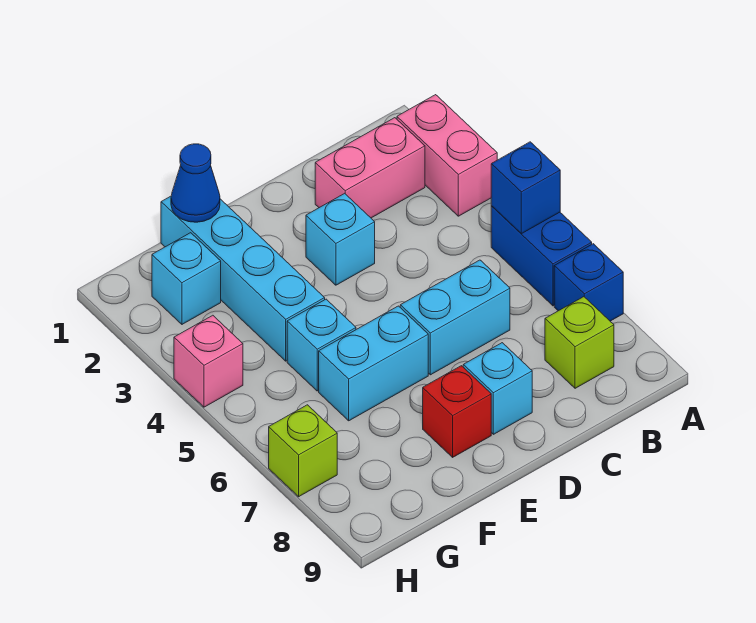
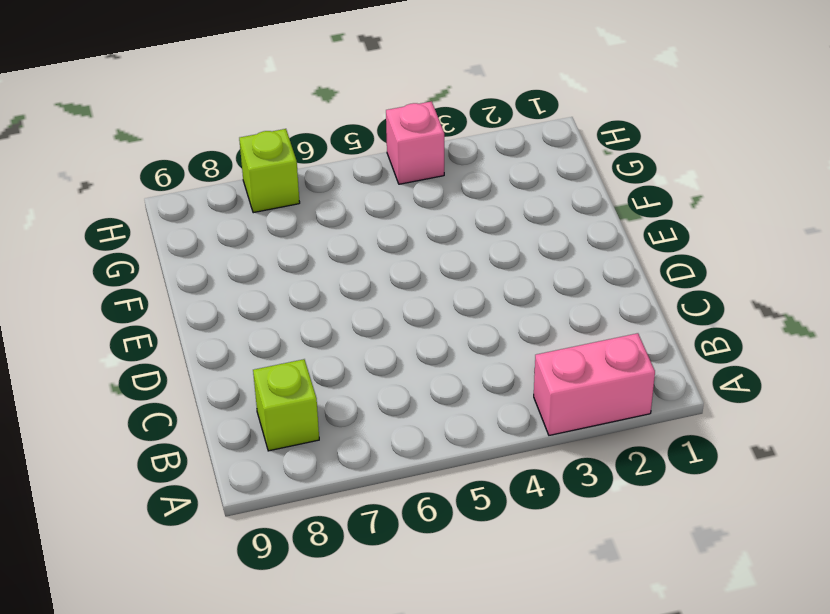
none -> blue brick A5:A6 level 1
none -> blue brick A7 level 1
none -> pink brick B2:C2 level 1

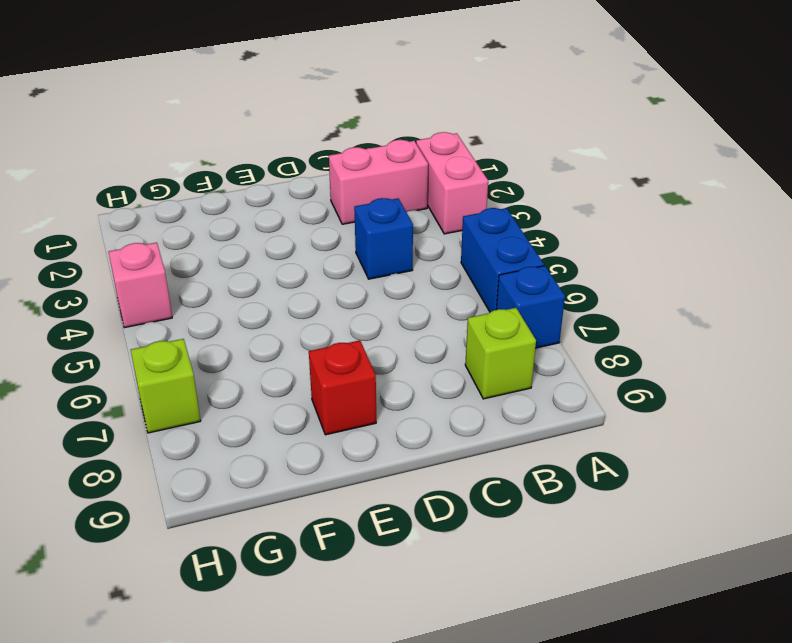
blue brick C4 level 1 -> blue brick A5 level 2
none -> cyan brick C6:D6 level 1
none -> cyan brick D3 level 1
none -> cyan brick D8 level 1

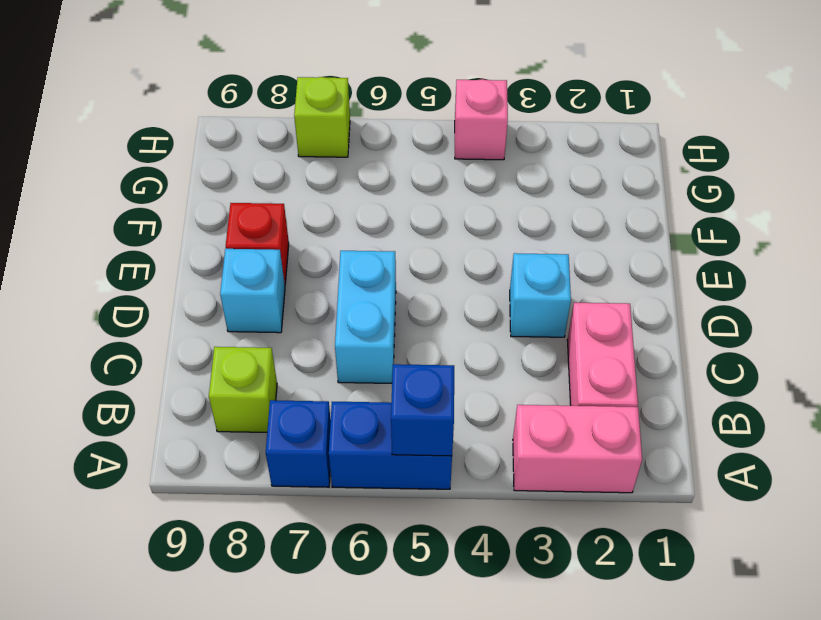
none -> cyan brick E6:F6 level 1
none -> cyan brick F1:F4 level 1
none -> cyan brick F5 level 1

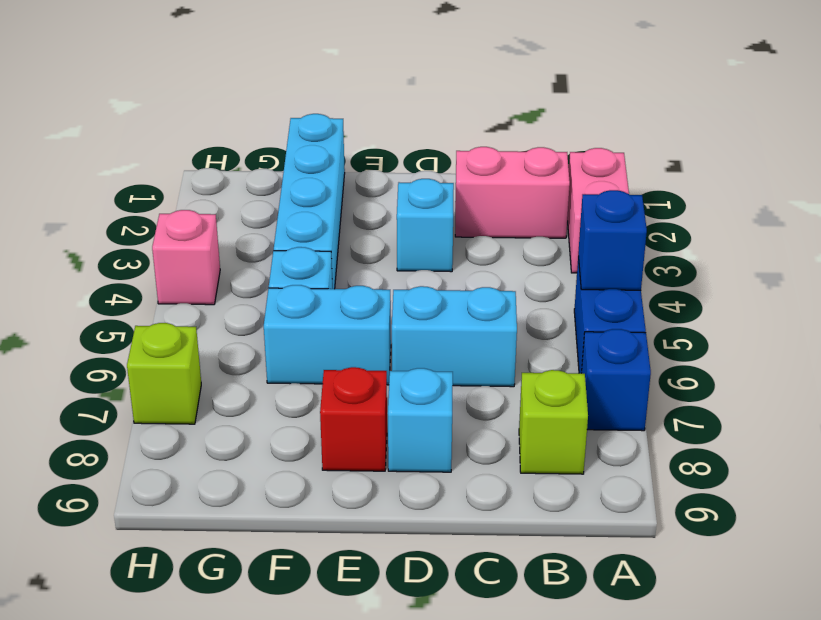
none -> cyan brick G2 level 1
none -> blue cone F1 level 2

